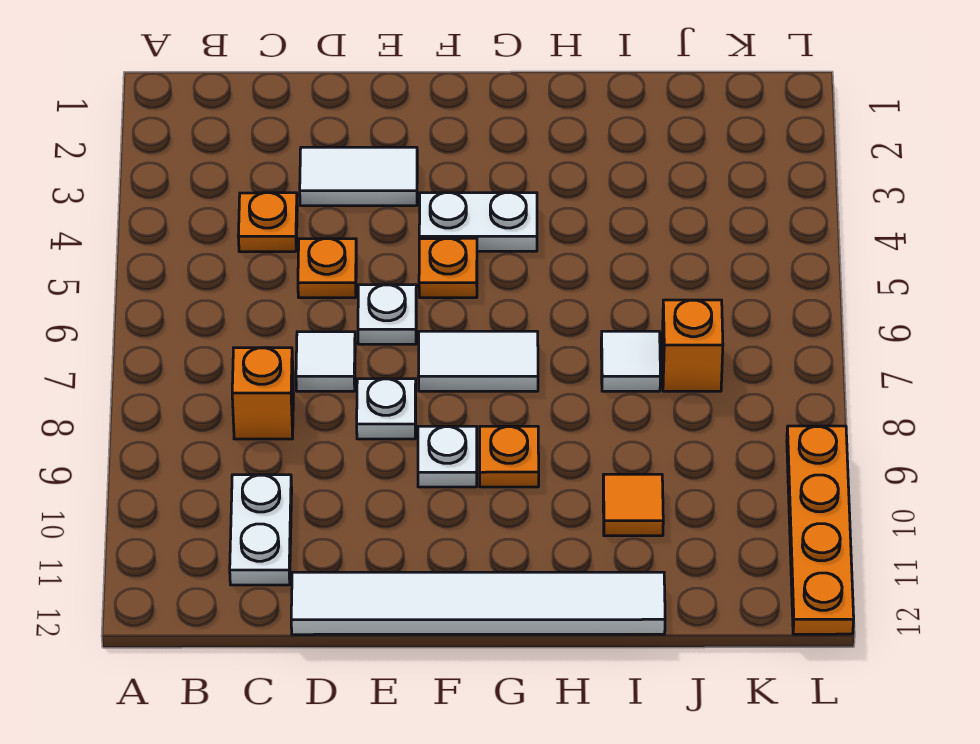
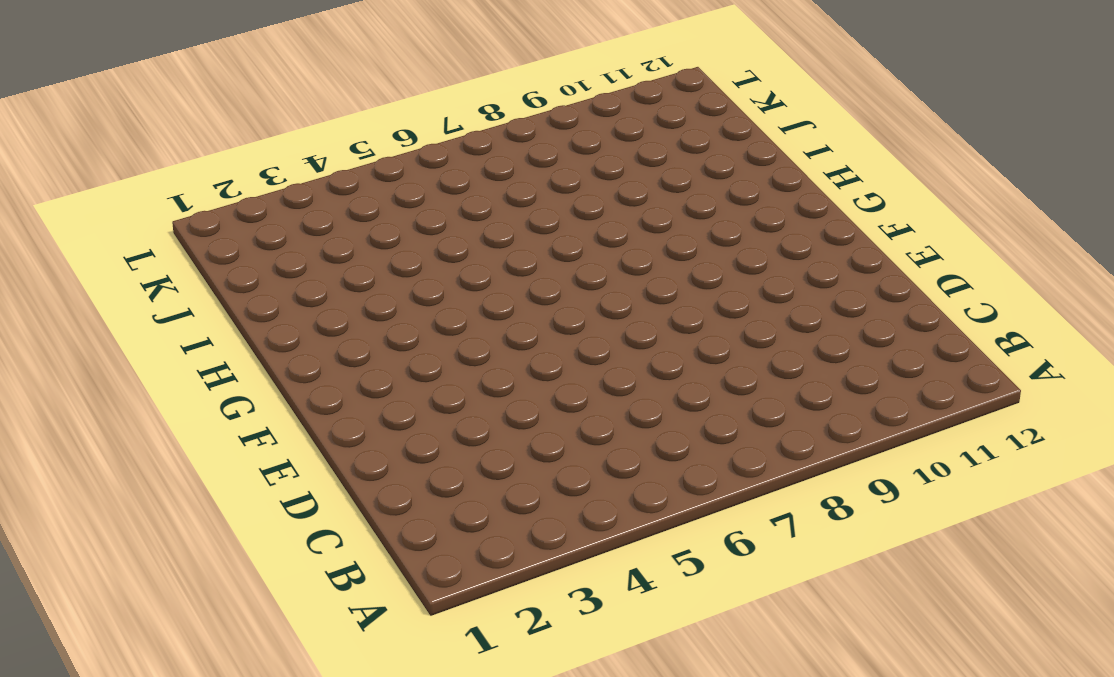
none -> orange plate C4 level 1
none -> orange brick C8 level 1
none -> white plate C10:C11 level 1

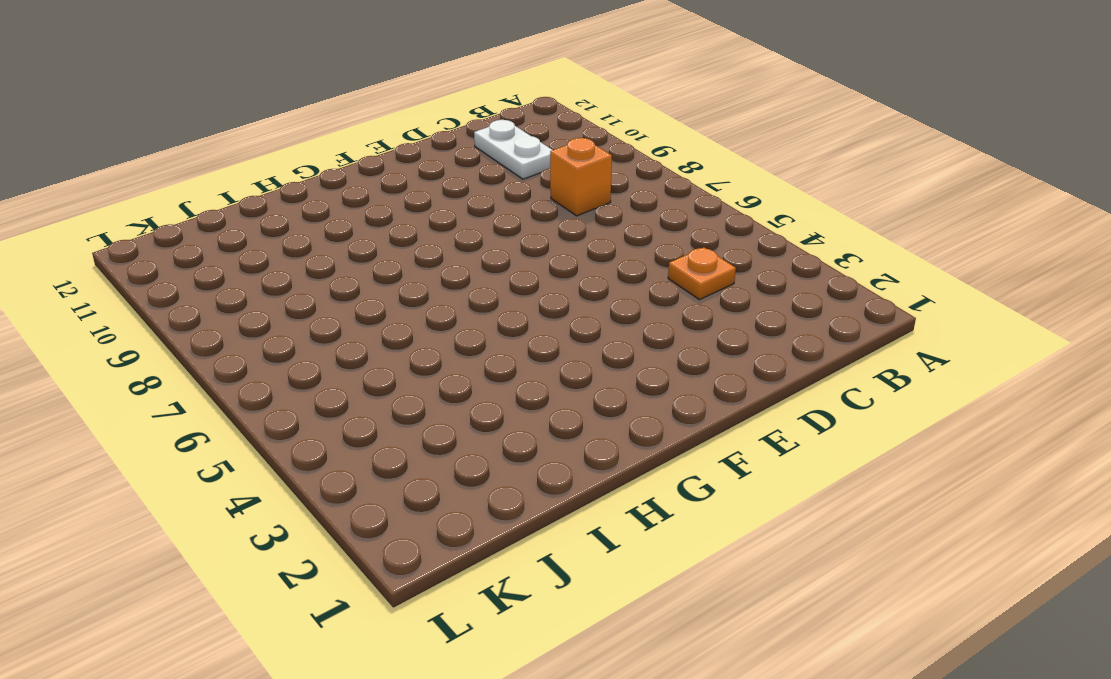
none -> white tile D3:E3 level 1
none -> orange plate D5 level 1
none -> white tile D7 level 1

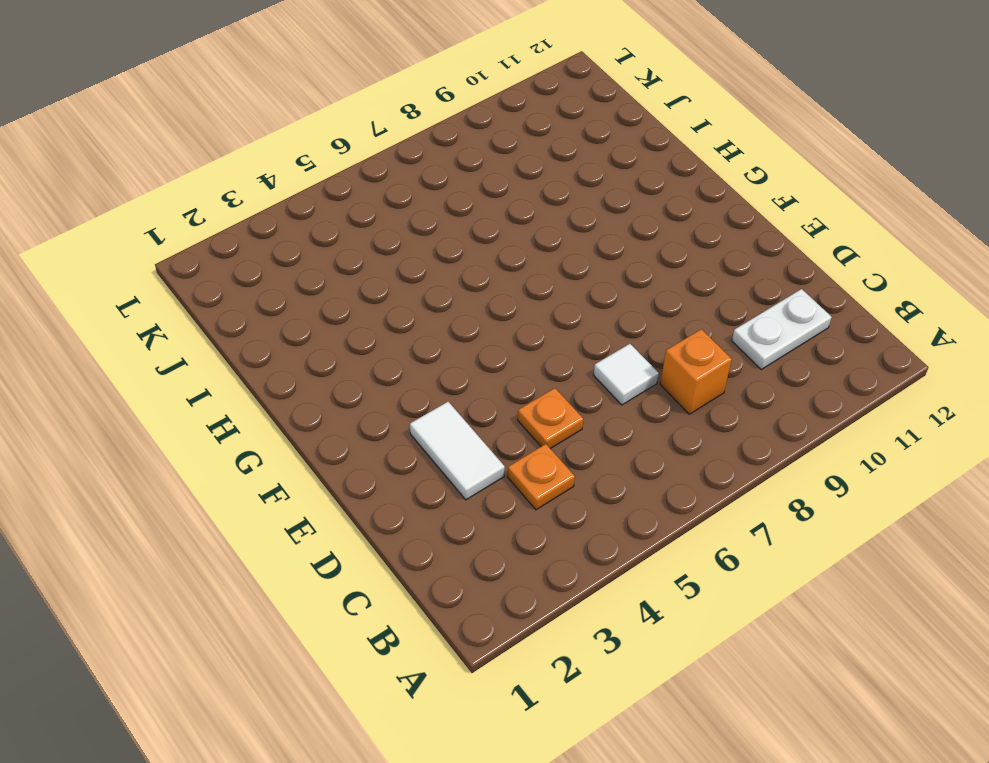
none -> white tile D12:I12 level 1
none -> white plate E6 level 1
none -> white plate E8 level 1

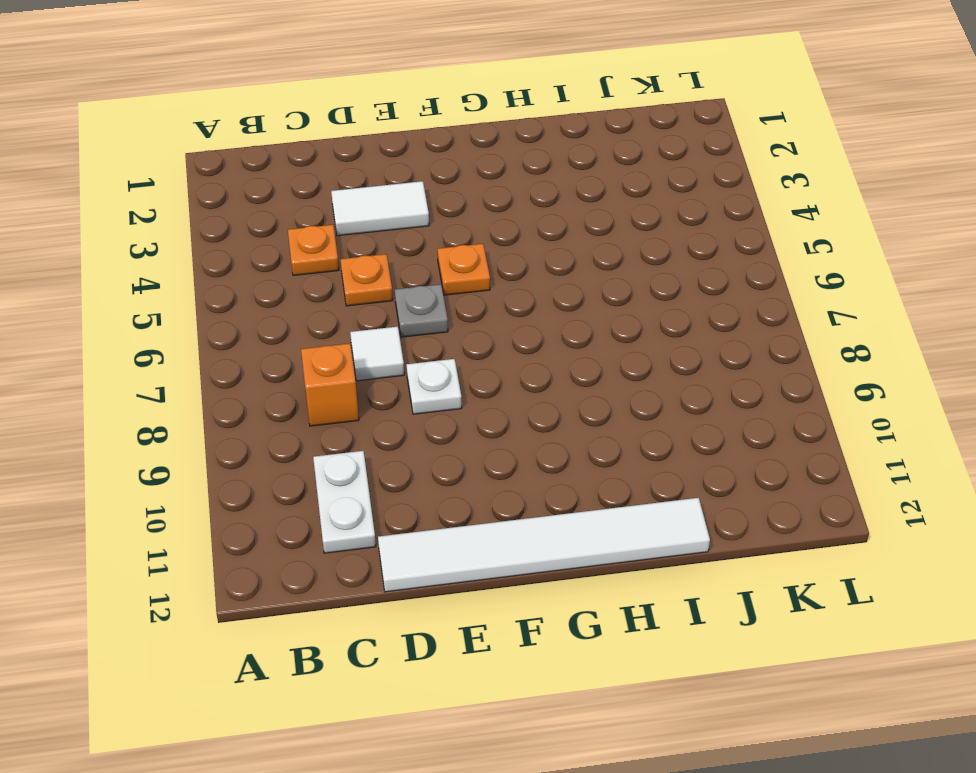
grey plate E6 level 1 -> white plate E6 level 1
none -> white plate F4:G4 level 1
none -> white tile F7:G7 level 1
none -> white plate F9 level 1

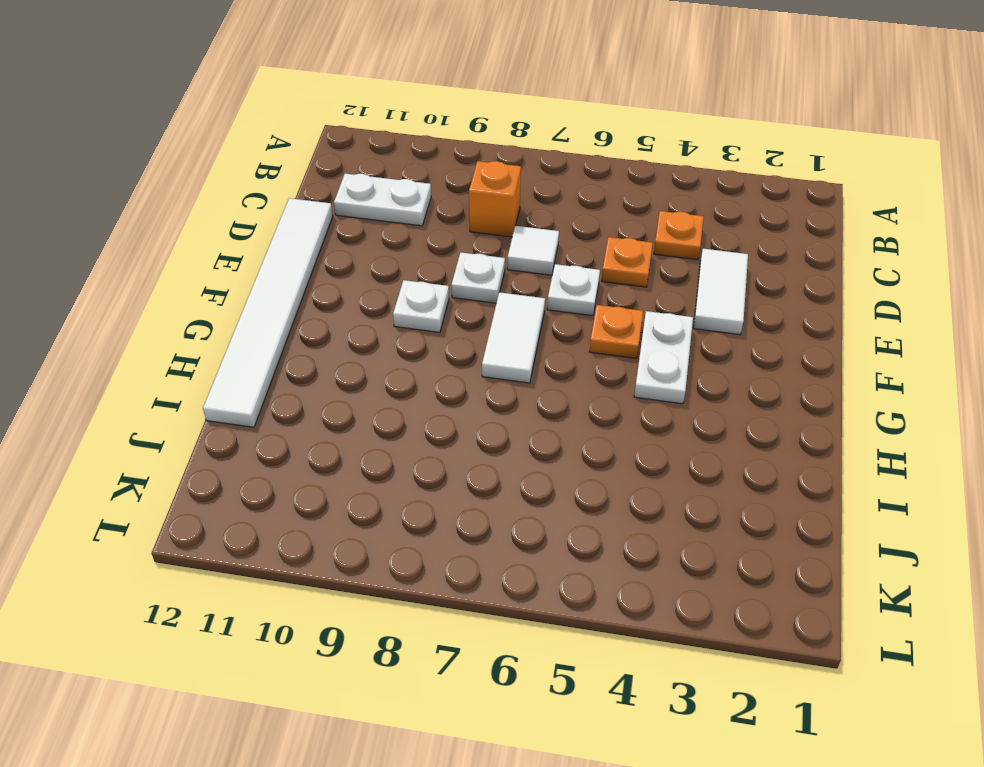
none -> orange plate G9 level 1
none -> white tile I7 level 1
none -> orange tile I10 level 1

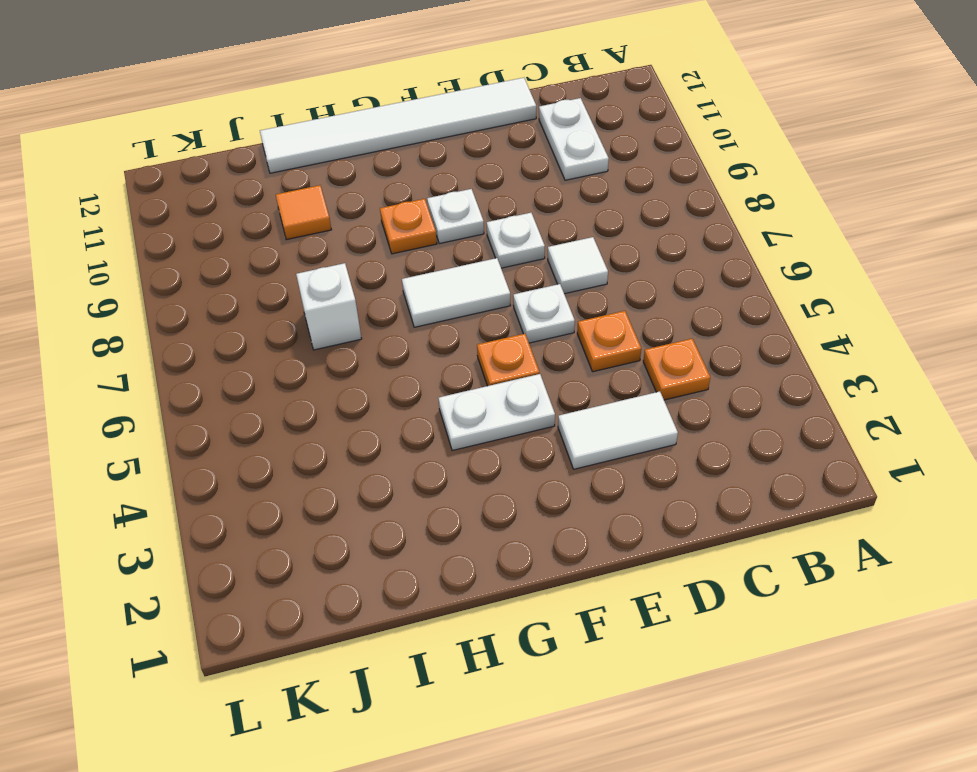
white brick I7 level 1 -> white tile I7 level 1
none -> orange brick C8 level 1
none -> orange brick J7 level 1
none -> orange plate L9:L12 level 1

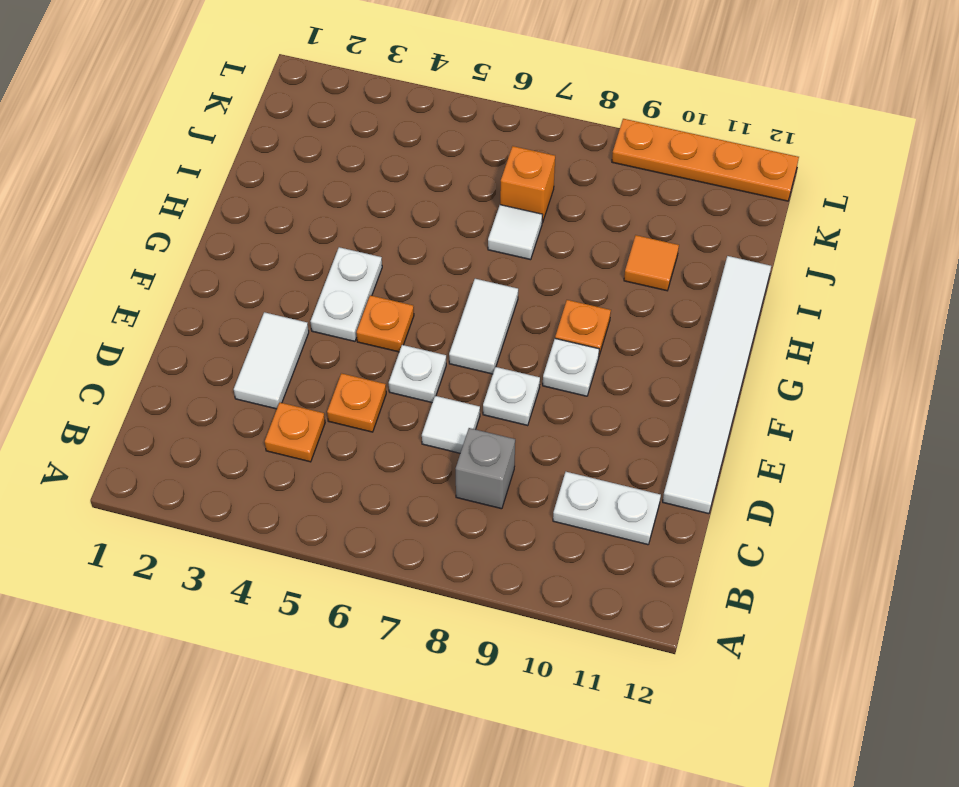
grey brick C8 level 1 -> orange brick C8 level 1

